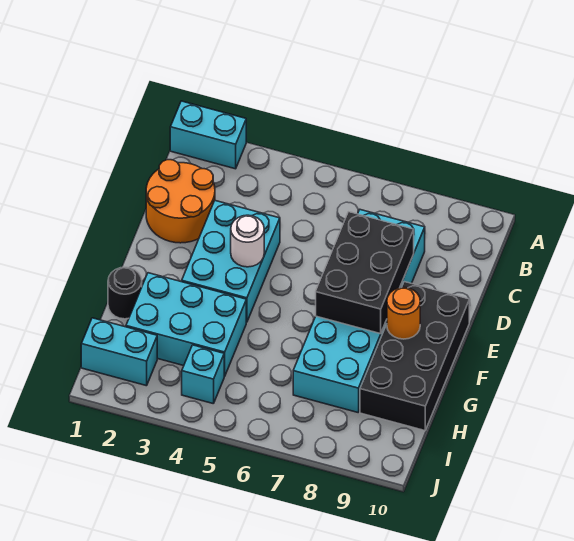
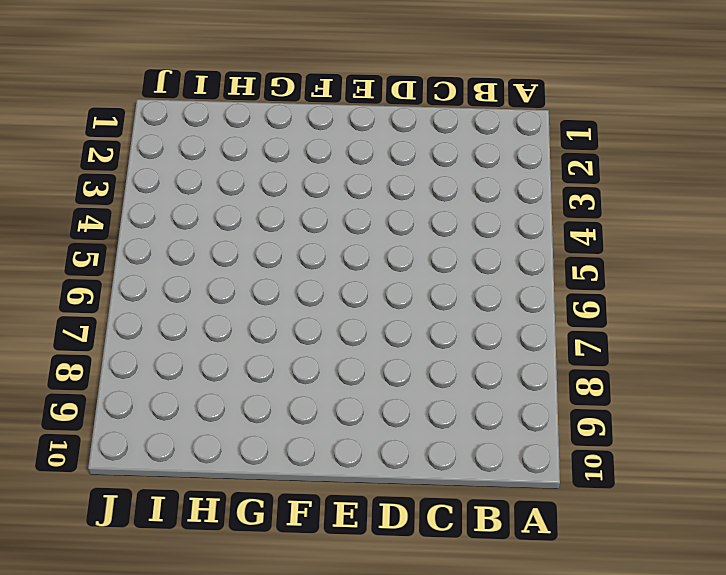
none -> cyan brick A1:A2 level 1
none -> orange round brick C1:D2 level 1
none -> cyan brick C7:H8 level 1

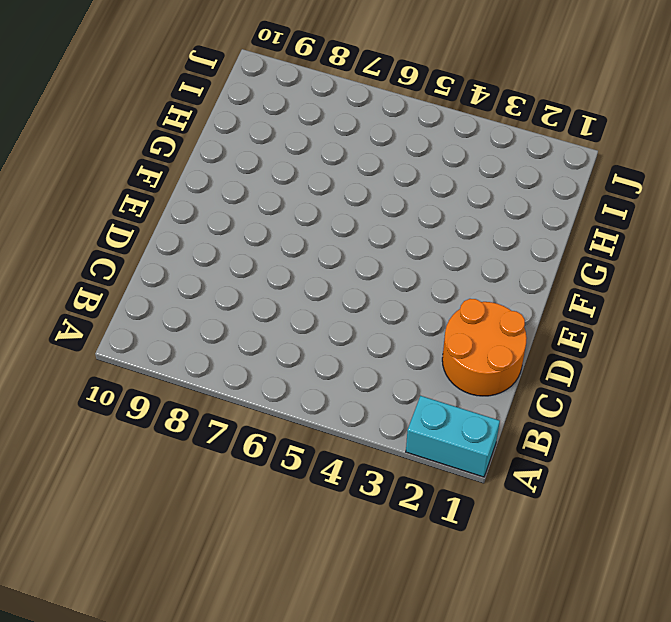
none -> cyan brick C7:H8 level 1
none -> cyan brick D3:F4 level 1
none -> black brick E9:H10 level 1

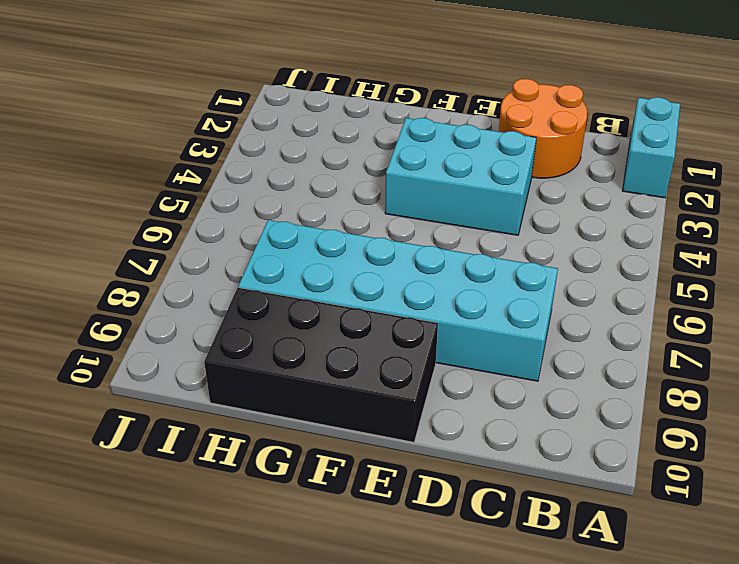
none -> black round brick G1 level 1
none -> cyan brick G2:H4 level 1
none -> cyan brick I1:I2 level 1

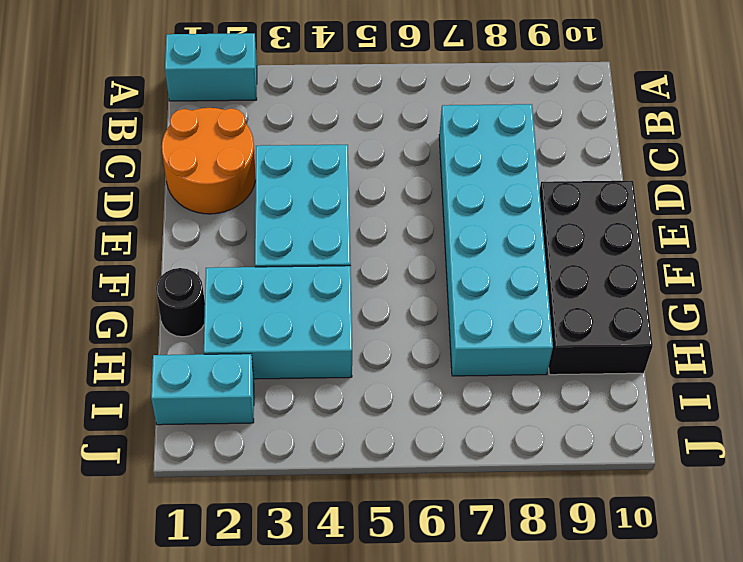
none -> cyan brick I4 level 1
none -> black brick D7:F8 level 2
none -> white round brick E4 level 2

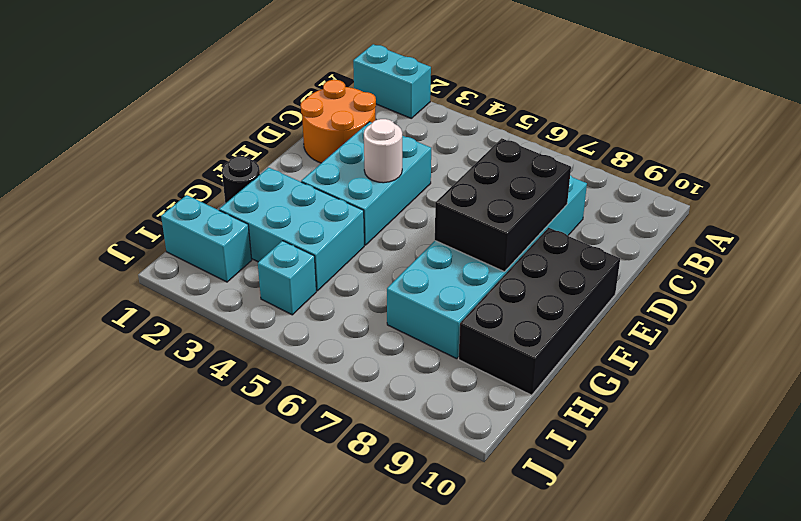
none -> orange round brick F9 level 2

